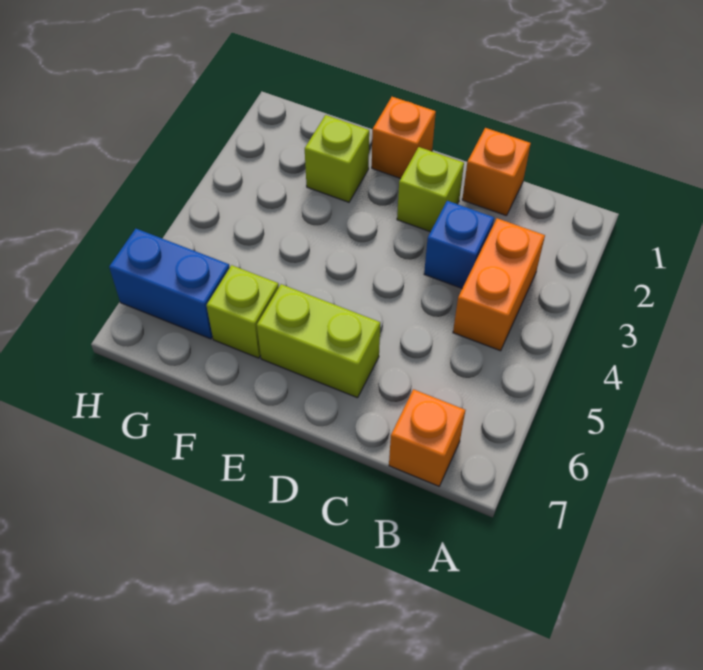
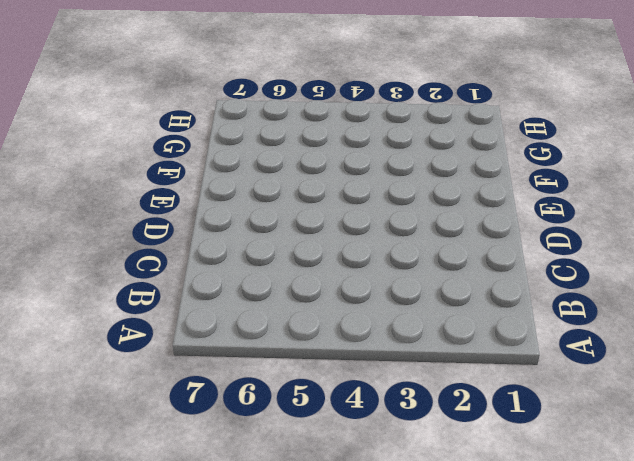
none -> orange brick B3:B4 level 1
none -> orange brick B7 level 1

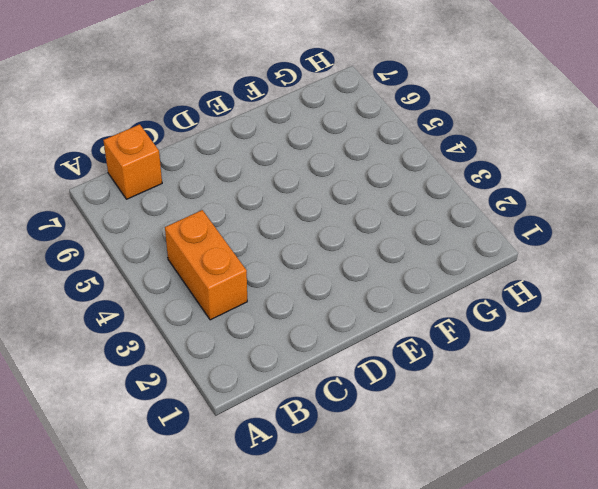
none -> orange brick C1 level 1
none -> blue brick C3 level 1

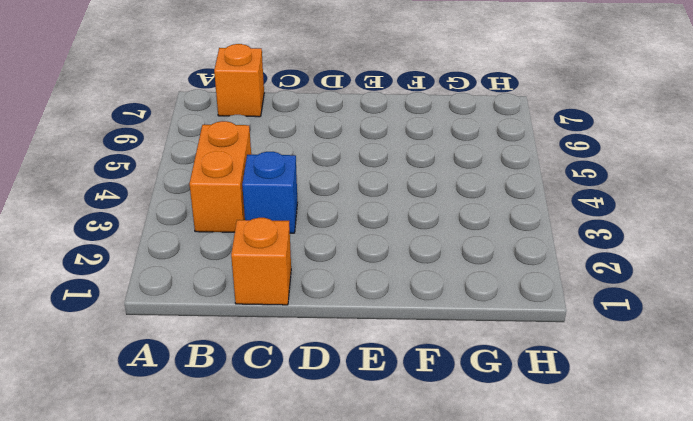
none -> lime brick D2 level 1
none -> lime brick D6:E6 level 1

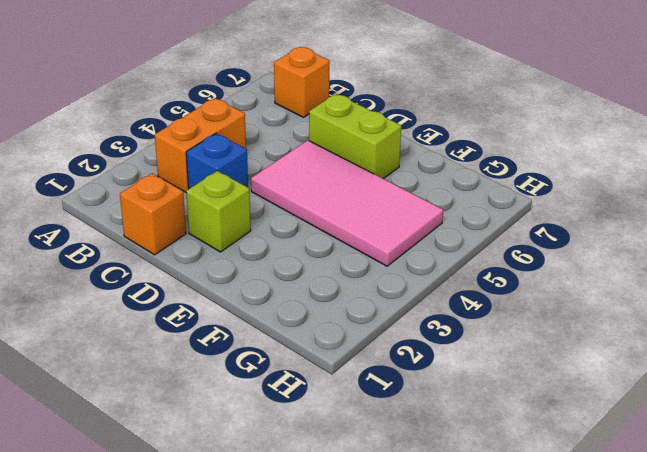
pink tile D4:G5 level 1 -> none
none -> orange brick E1 level 1
none -> lime brick F2 level 1

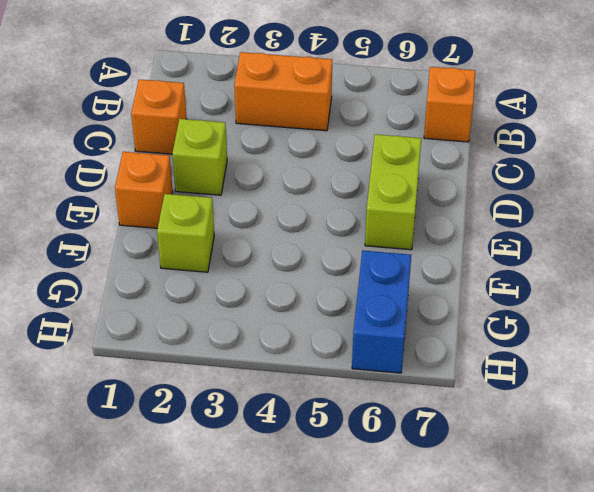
none -> blue brick C3 level 1
none -> lime brick F6 level 1

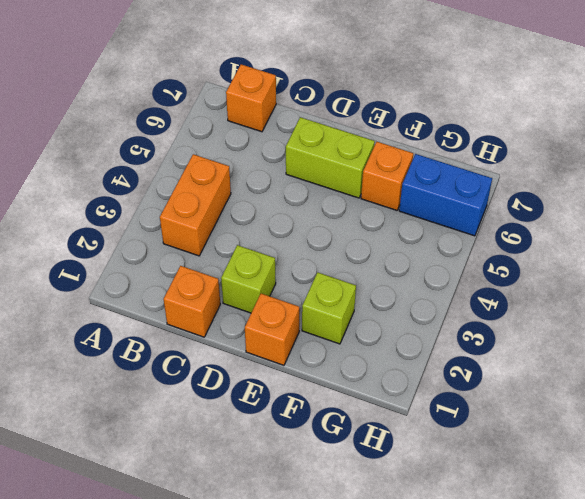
orange brick F6 level 1 -> lime brick F6 level 1
none -> blue brick C3 level 1

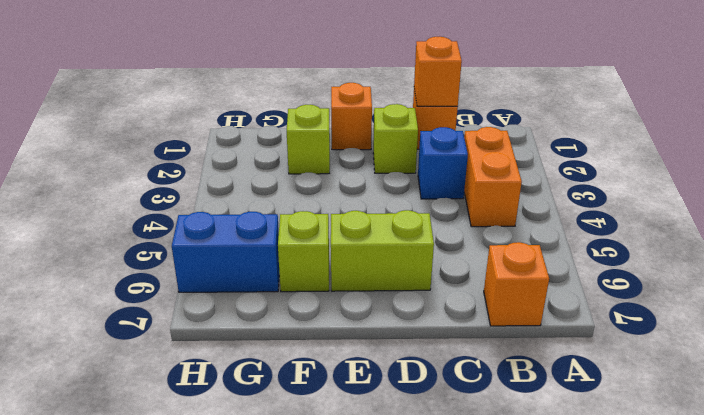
orange brick C1 level 2 -> none

